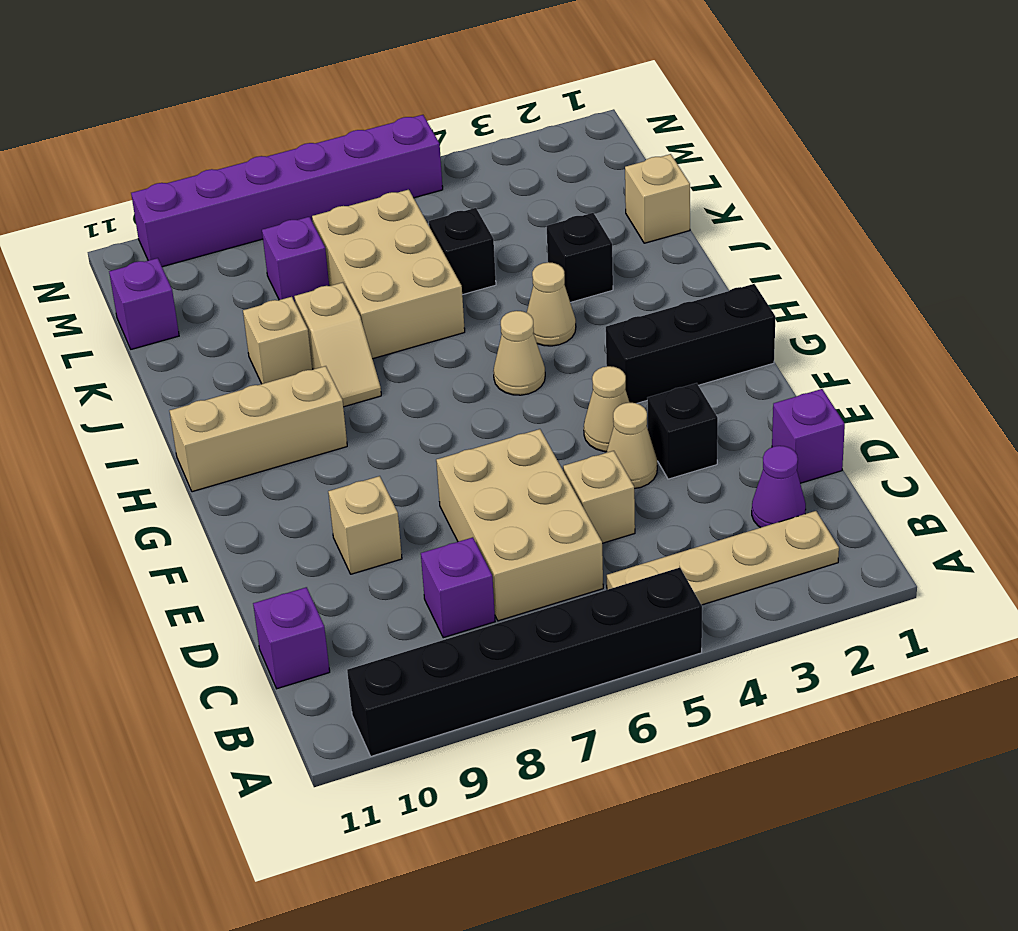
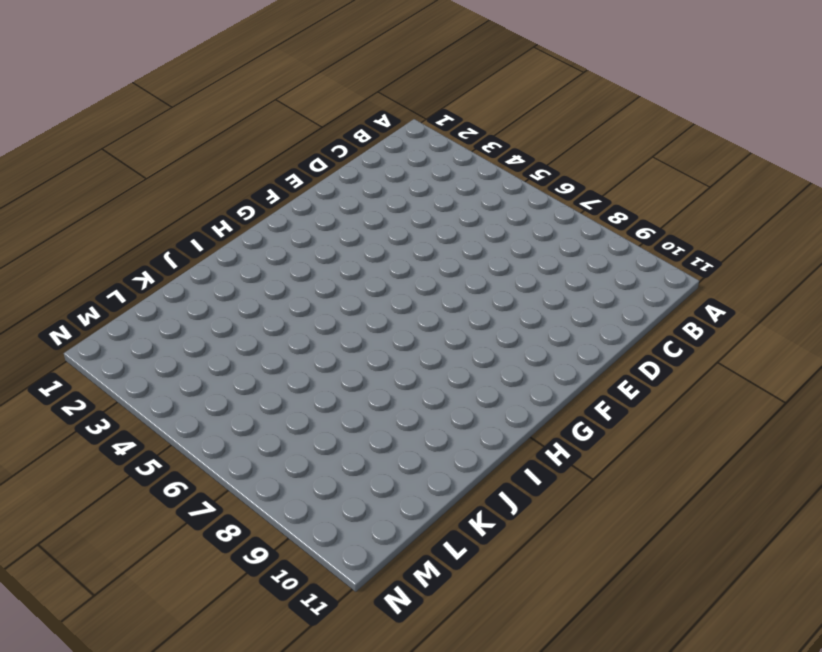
none -> black brick A5:A10 level 1
none -> tan plate B2:B5 level 1
none -> purple cone C2 level 1

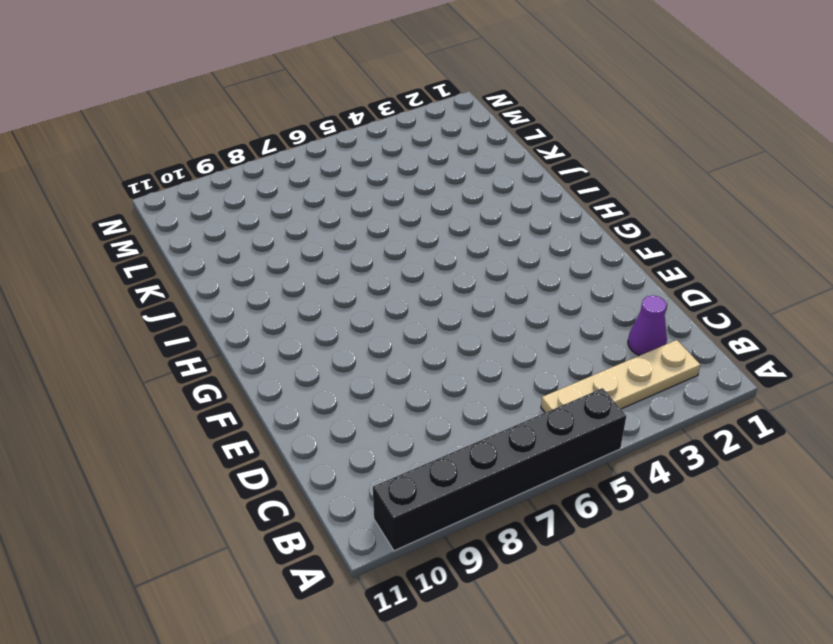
none -> tan brick C6:E7 level 1
none -> purple brick C8 level 1
none -> purple brick C11 level 1

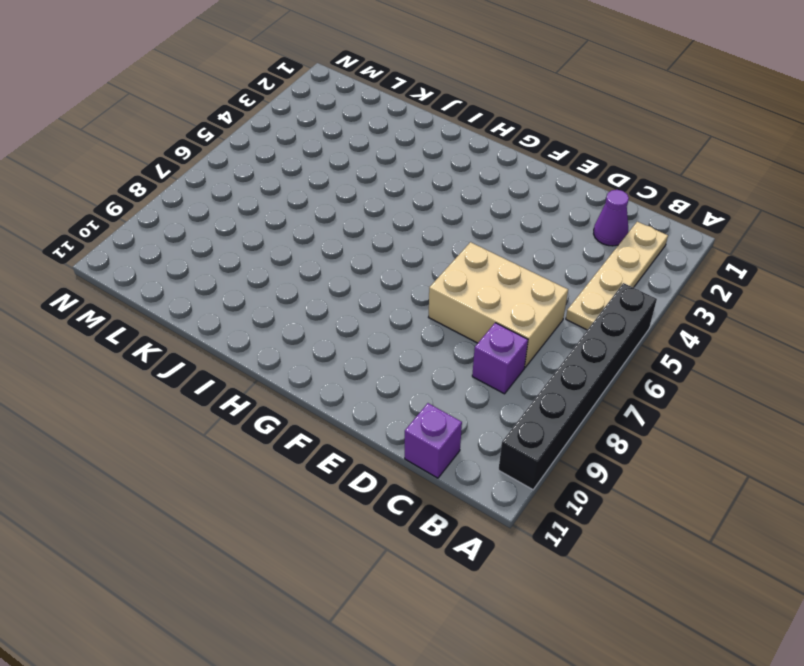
none -> purple brick D1 level 1
none -> tan brick D5 level 1
none -> black brick E3 level 1

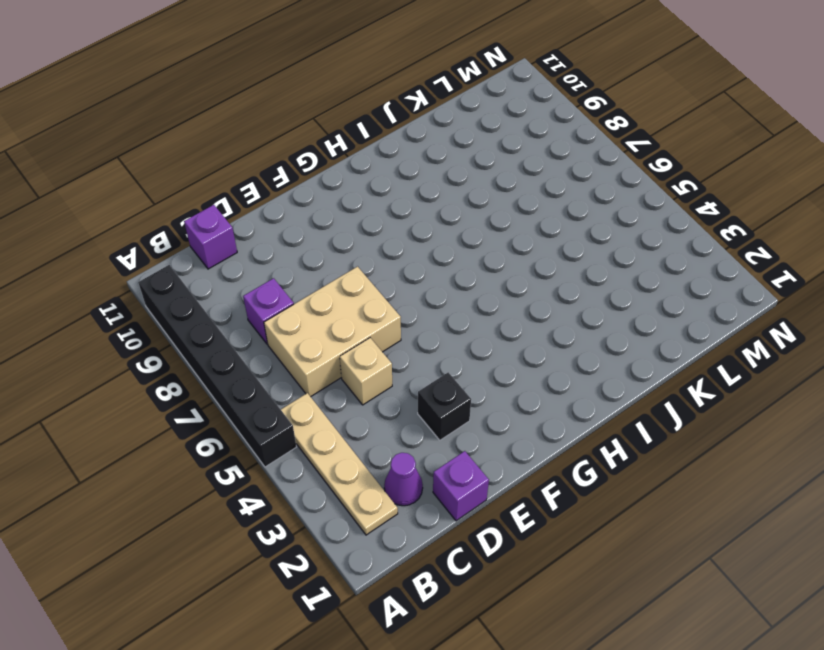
none -> tan cone E4 level 1
none -> tan brick E9 level 1
none -> tan cone F4 level 1

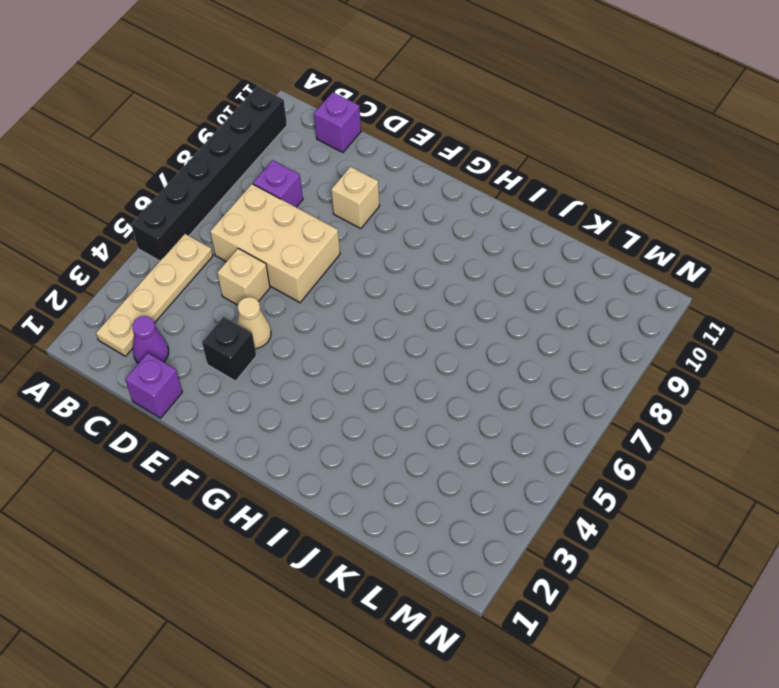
none -> tan cone F4 level 1
none -> black brick G1:G3 level 1
none -> tan cone H5 level 1

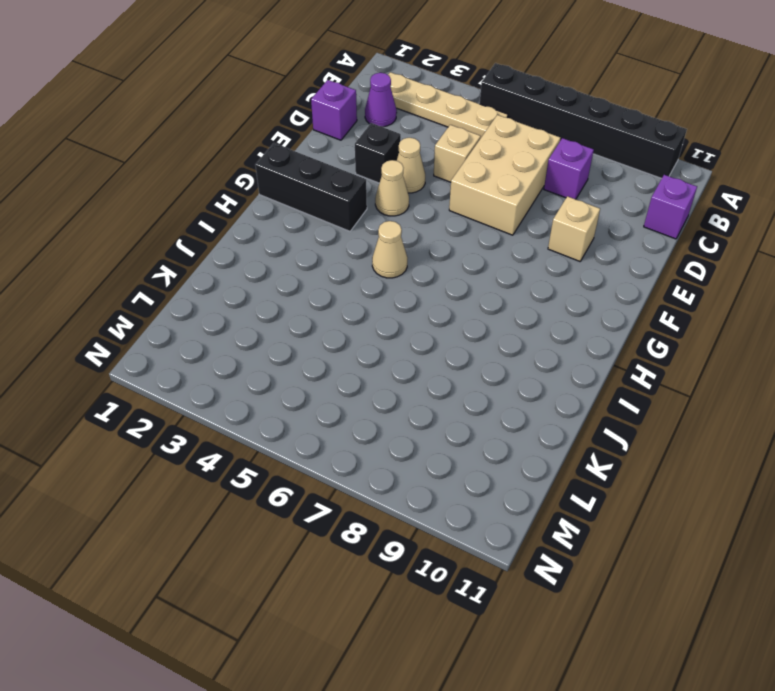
none -> tan brick H9:H11 level 1
none -> tan cone I4 level 1
none -> tan slope I8:J8 level 1 top J

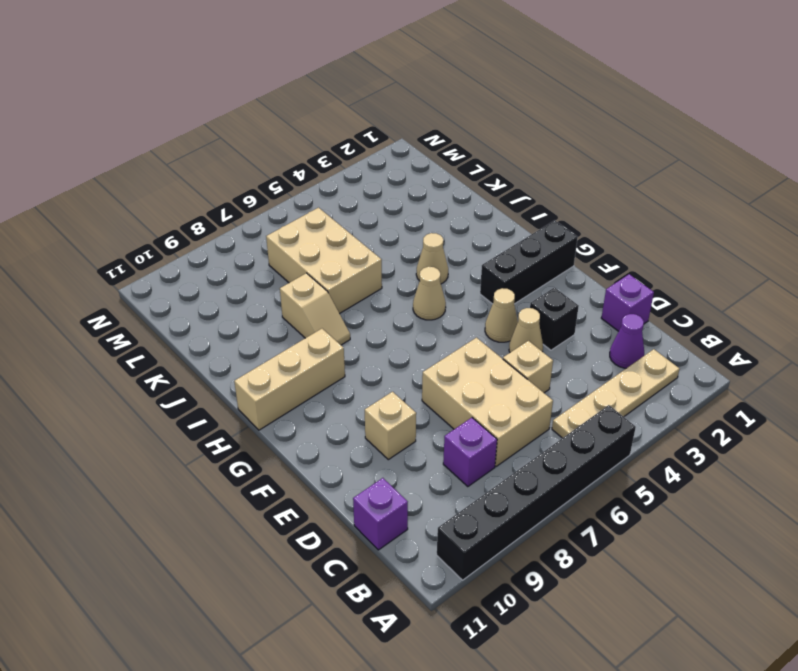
none -> black brick J3 level 1
none -> tan brick J9 level 1
none -> tan brick K1 level 1

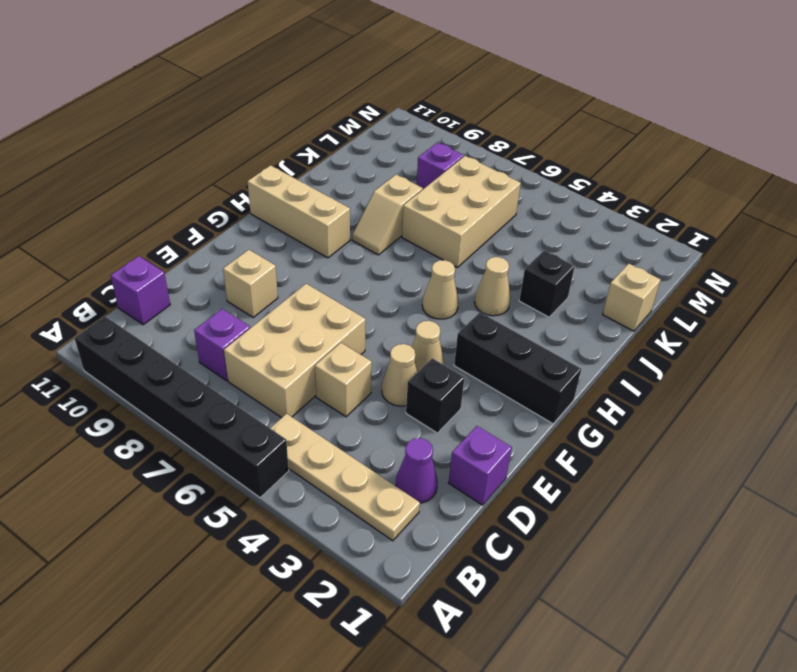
none -> tan brick J9 level 1
none -> black brick K5 level 1
none -> purple brick L11 level 1

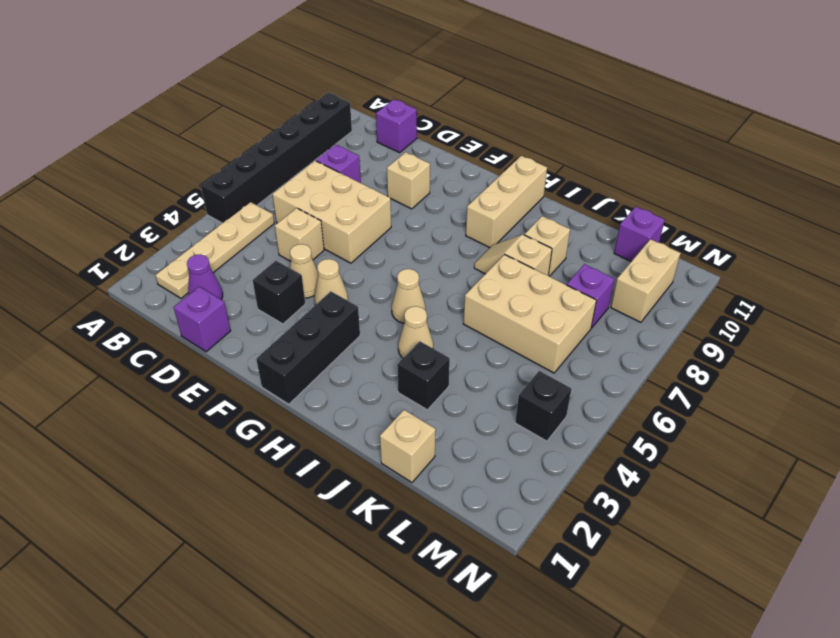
black brick M4 level 1 -> black brick K5 level 1
tan brick M9:M10 level 1 -> none
none -> purple brick N5:N10 level 1

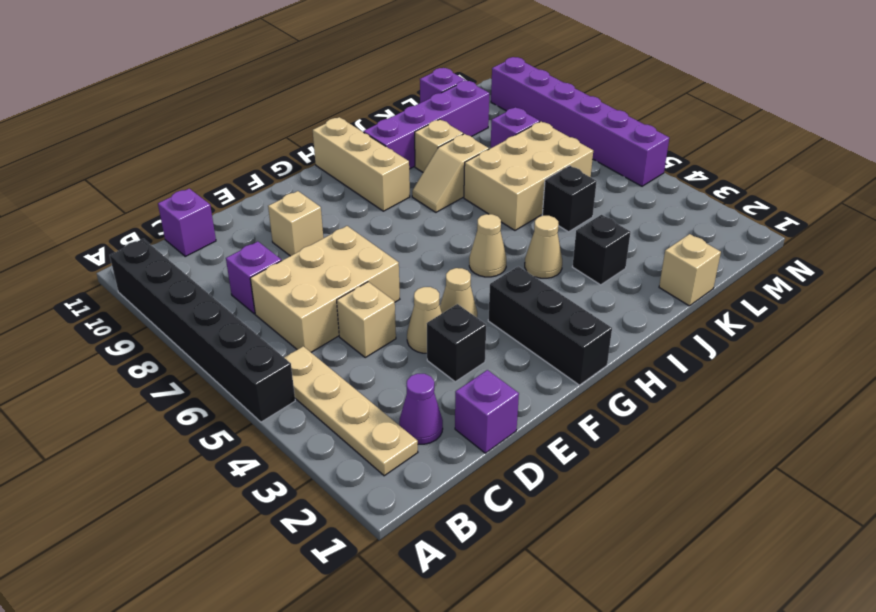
purple brick I10:L10 level 1 -> none

